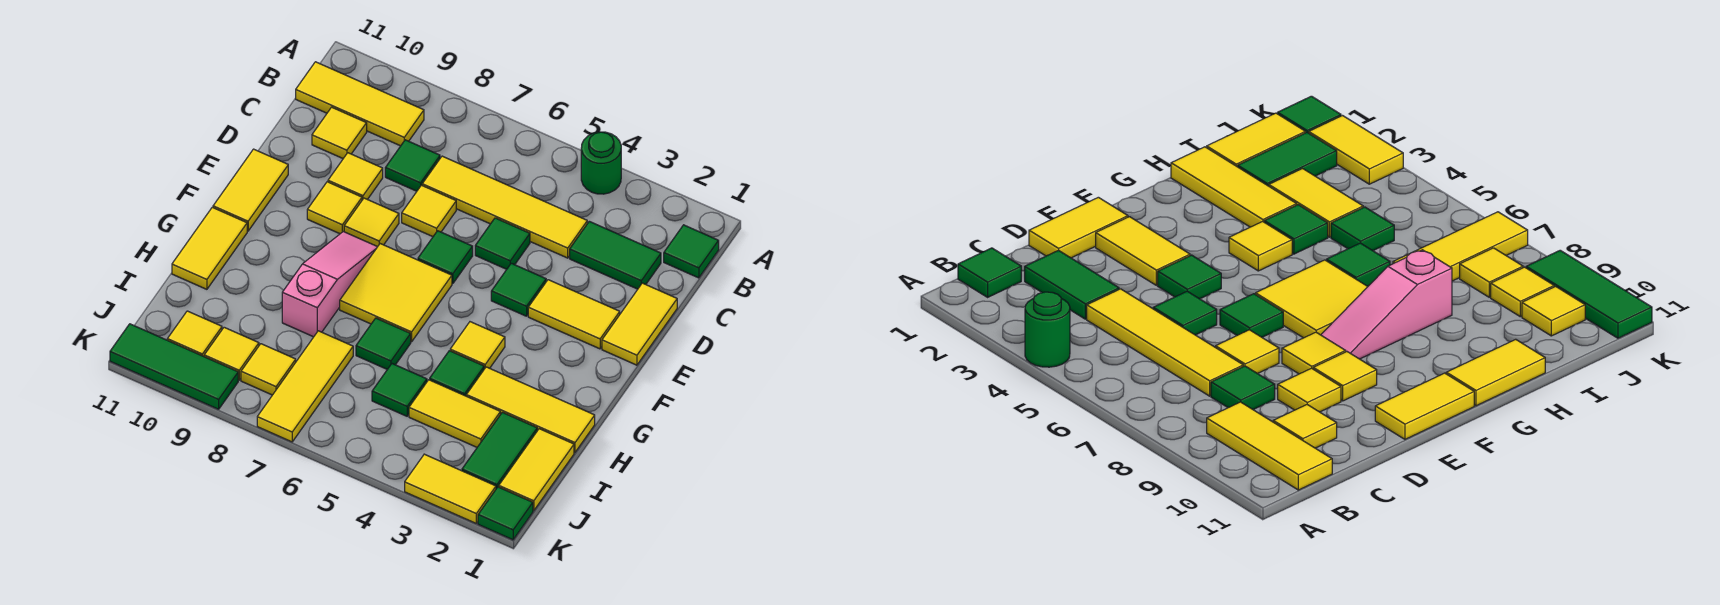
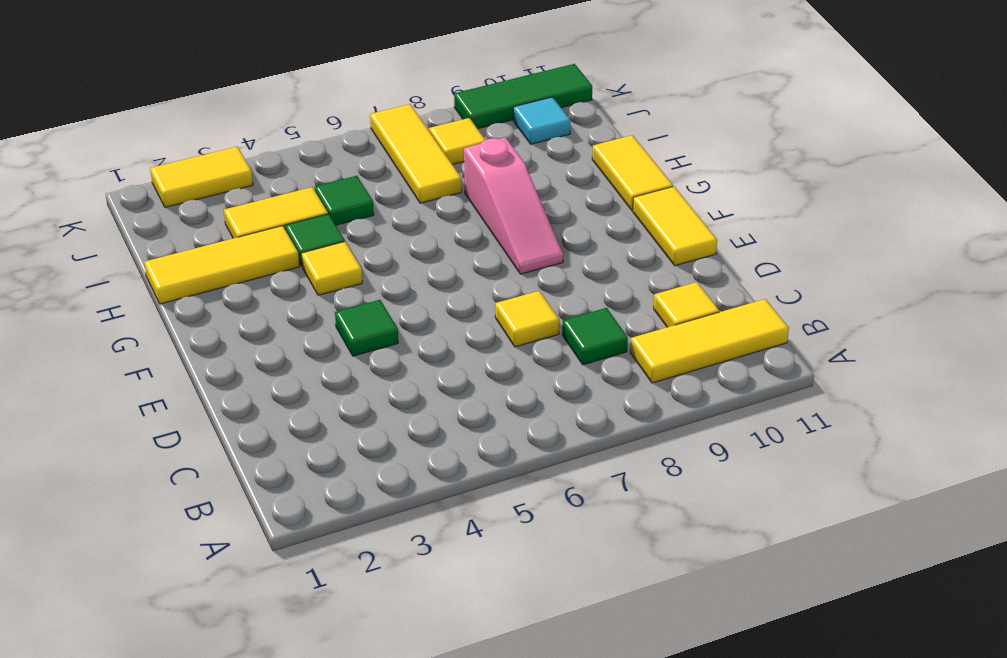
cyan tile J10 level 1 -> yellow tile J10 level 1
none -> green round brick A4 level 1
none -> green tile B1 level 1
none -> green tile C2:C3 level 1
none -> yellow tile C4:C7 level 1

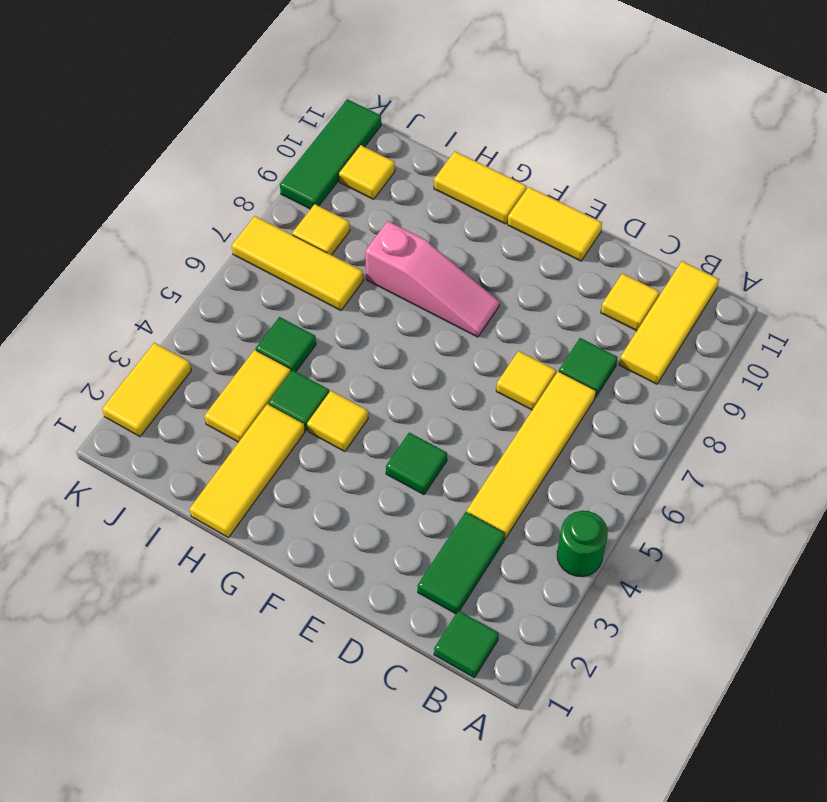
none -> yellow tile D1:E1 level 1
none -> green tile D5 level 1
none -> yellow tile D9 level 1
none -> yellow tile E2:E3 level 1

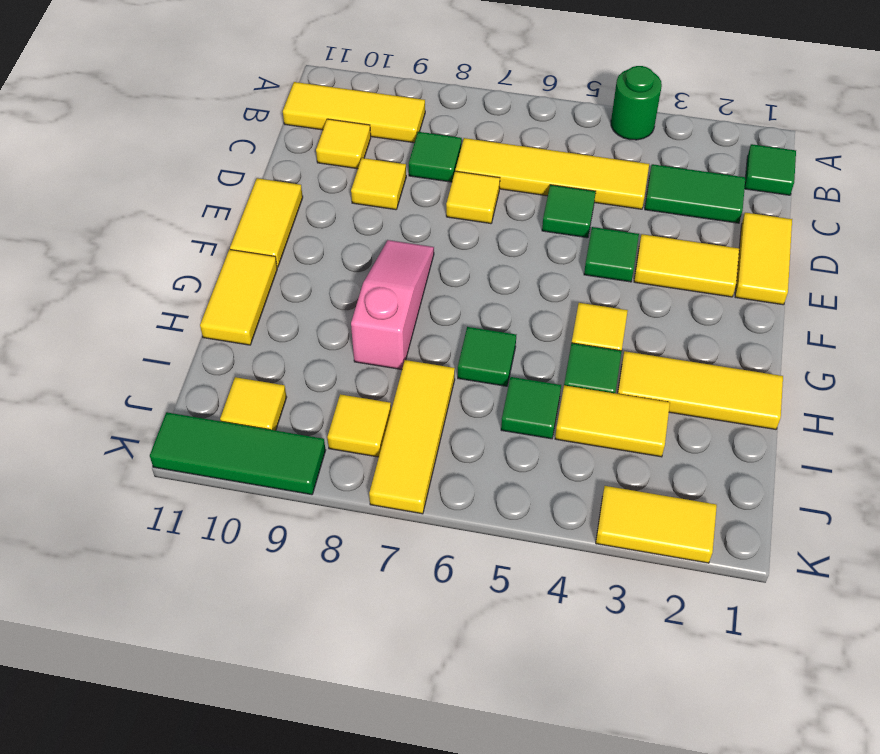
none -> green tile E6 level 1
none -> yellow tile E8 level 1
none -> yellow tile E9 level 1
none -> yellow tile F6:G7 level 1

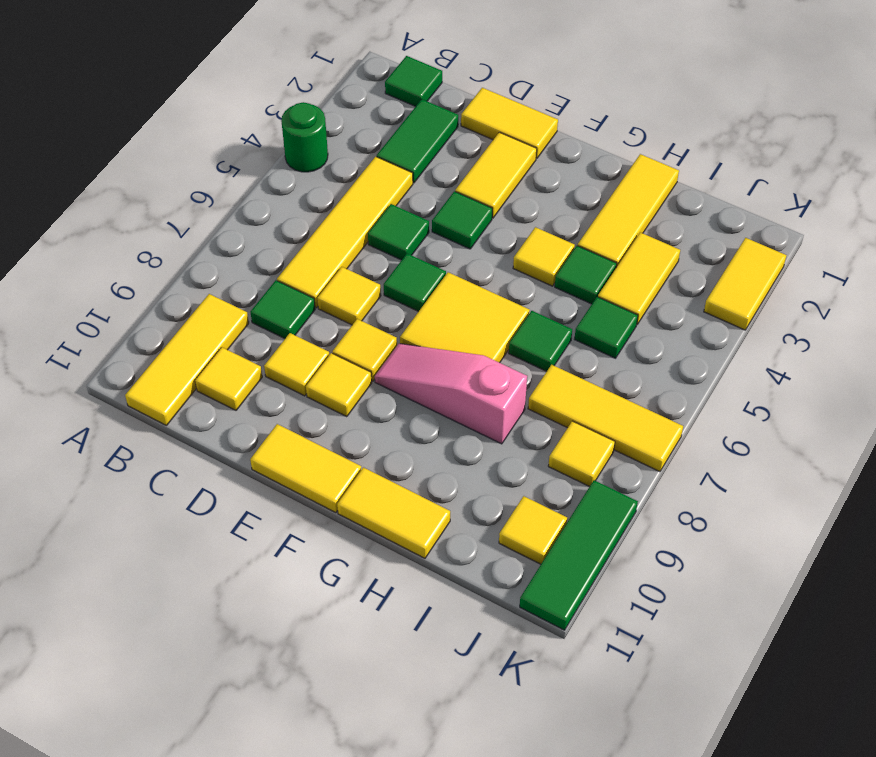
none -> yellow tile I1:J1 level 1
none -> green tile I2:J2 level 1
none -> yellow tile J9 level 1
none -> green tile K1 level 1

